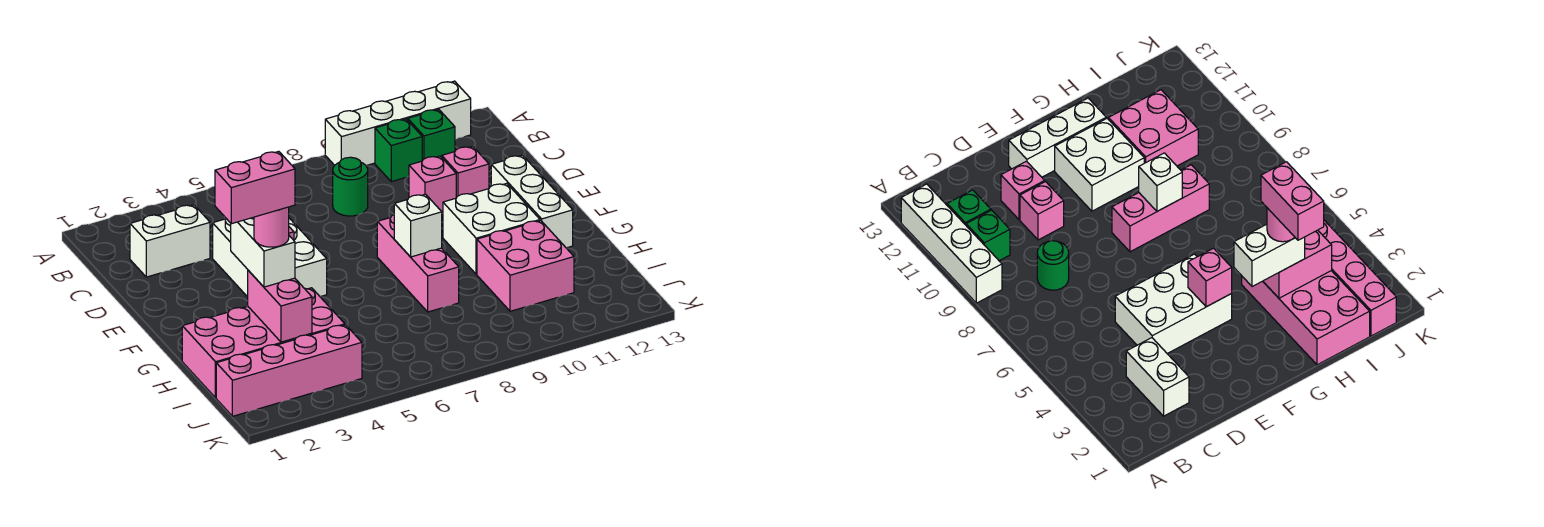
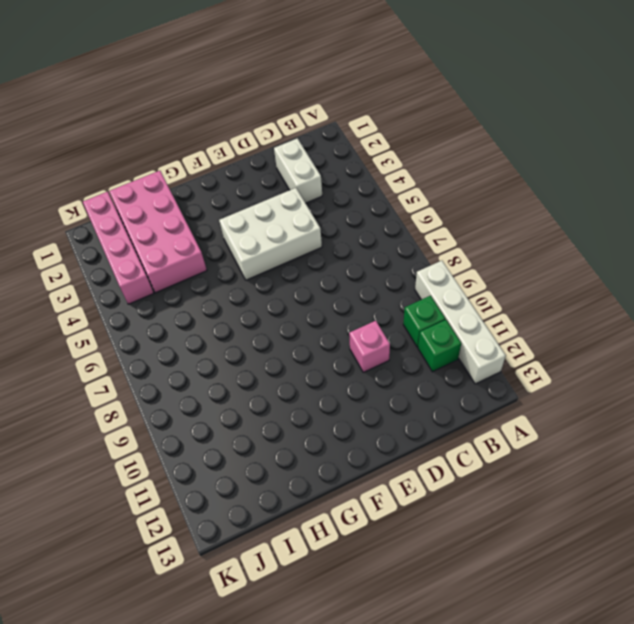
none -> green round brick C8 level 1
none -> pink brick D11 level 1
none -> white brick E12:G12 level 1

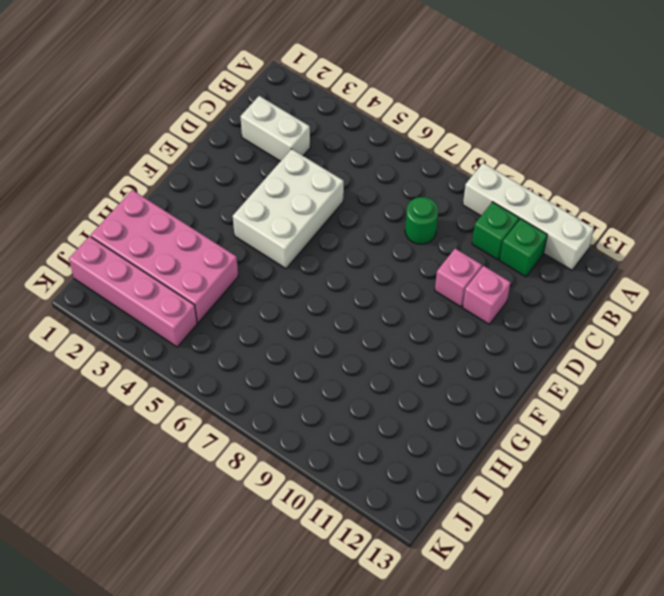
none -> white brick E12:G12 level 1
none -> pink brick F8:H8 level 1
none -> white brick F10:G11 level 1

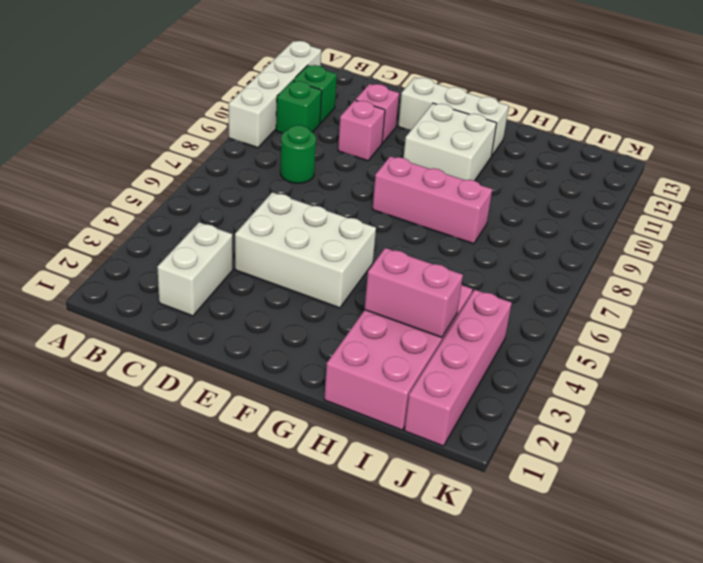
none -> pink brick H10:I11 level 1
none -> pink brick F4 level 2
none -> white brick G8 level 2

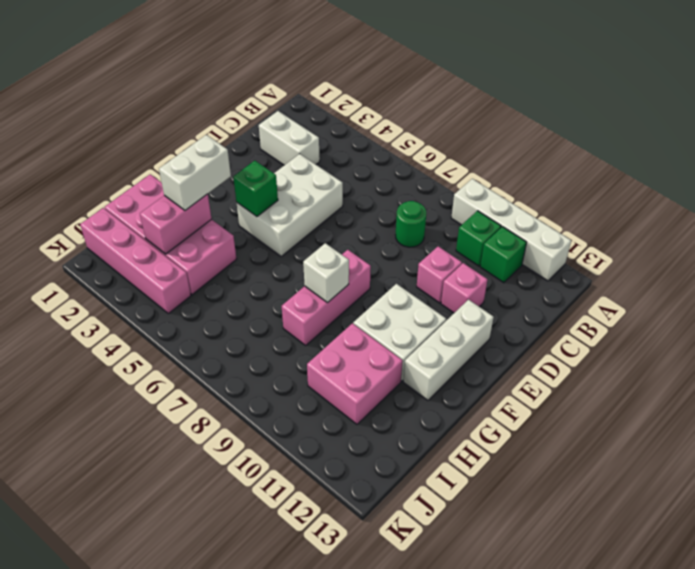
green brick F4 level 2 -> pink brick F4 level 2
none -> pink round brick H3 level 4
none -> pink brick H2:H3 level 5

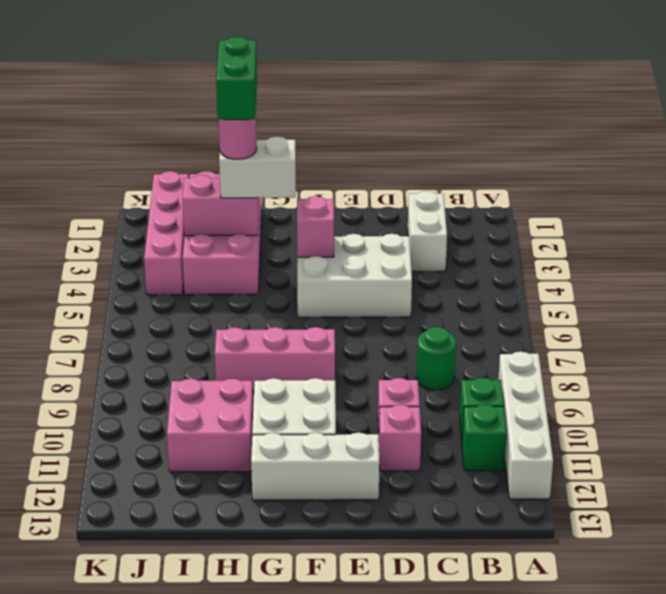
green brick H2:H3 level 5 -> pink brick H2:H3 level 5
none -> white brick G8 level 2

